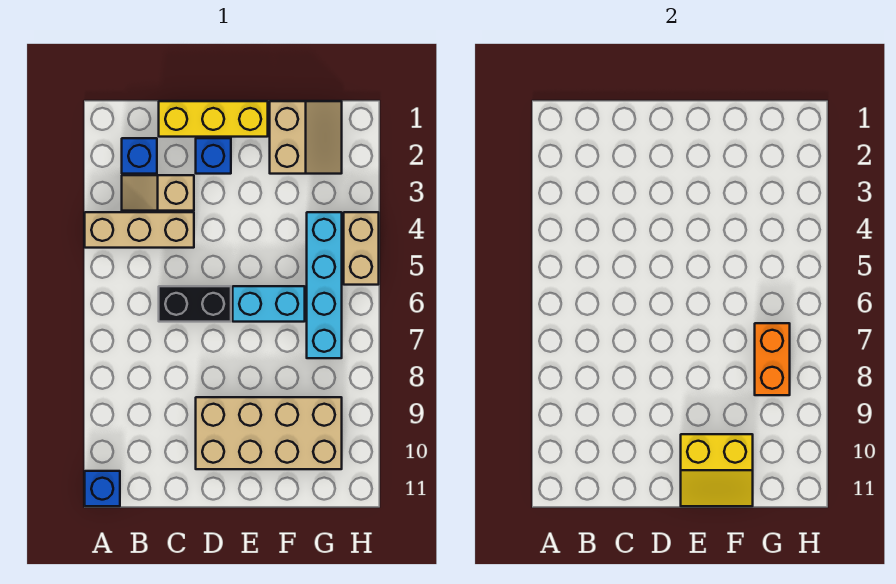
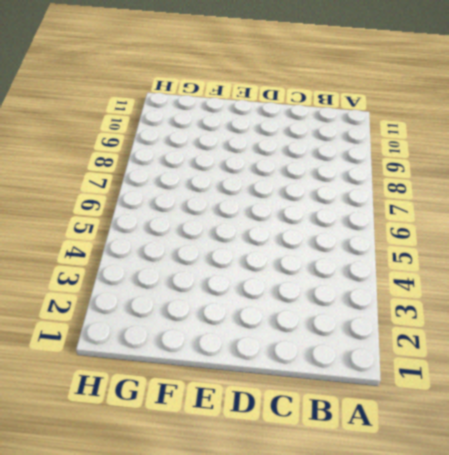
none -> tan brick A4:C4 level 1
none -> blue brick A11 level 1
none -> blue brick B2 level 1

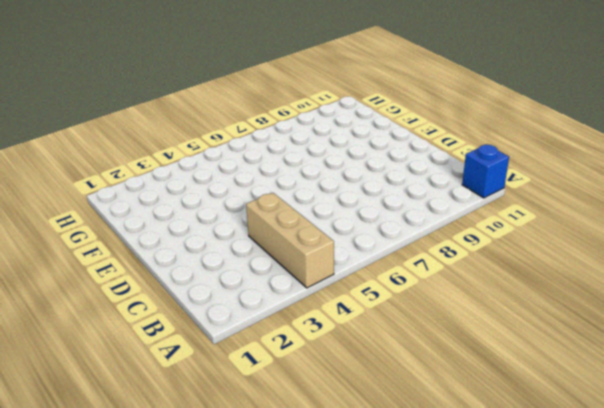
none -> blue brick B2 level 1
none -> tan slope B3:C3 level 1 top C
none -> yellow brick C1:E1 level 1

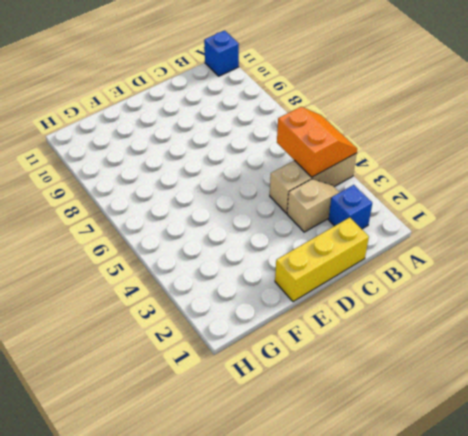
orange slope A4:B5 level 2 top B -> none
none -> black brick C6:D6 level 1
none -> blue brick D2 level 1
none -> tan brick D9:G10 level 1

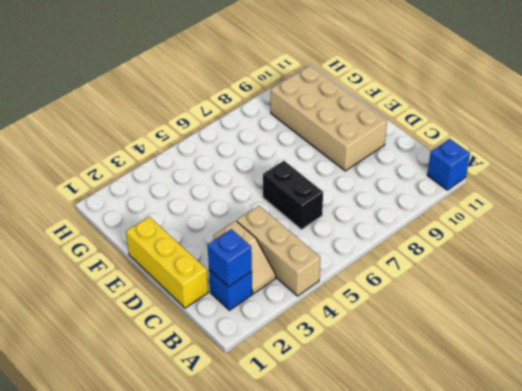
blue brick B2 level 2 -> blue brick D2 level 1
none -> cyan brick E6:F6 level 1
none -> tan slope F1:G2 level 1 top F
none -> cyan brick G4:G7 level 1

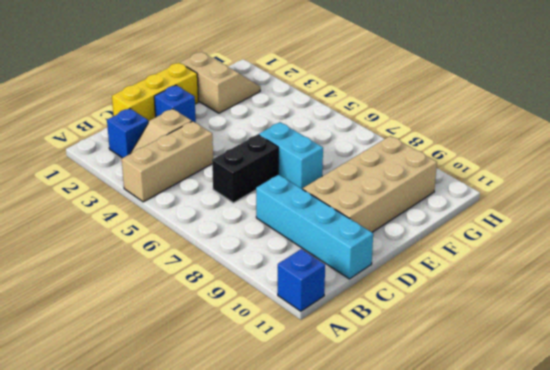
cyan brick C8:C11 level 1 -> cyan brick G4:G7 level 1
cyan brick E6:E7 level 1 -> cyan brick E6:F6 level 1
none -> tan brick H4:H5 level 1
none -> yellow slope E10:F11 level 2 top 10
none -> orange brick G7:G8 level 2

